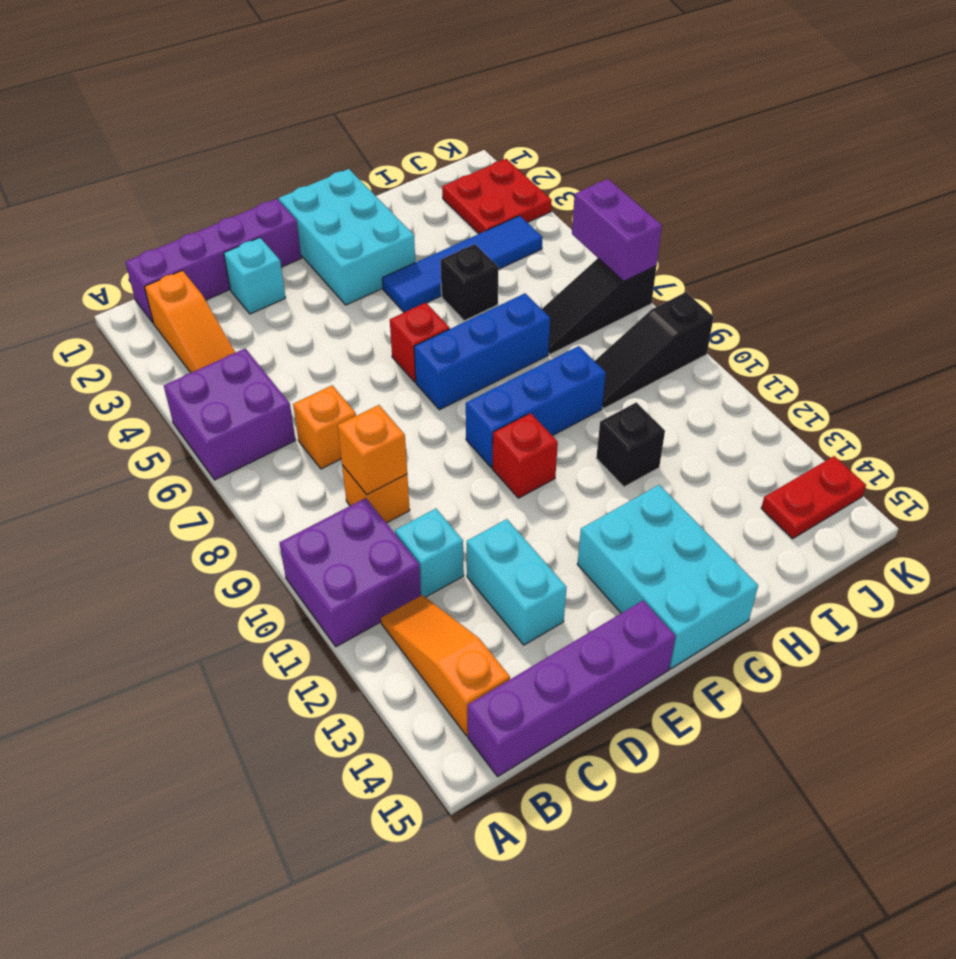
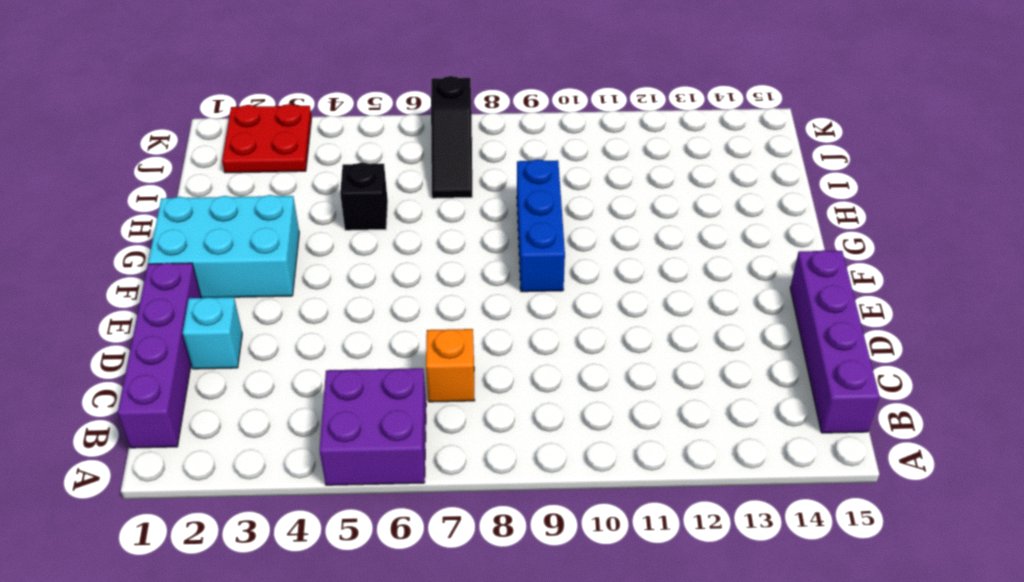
none -> purple brick A10:B11 level 1
none -> orange slope B2:B4 level 1 top 2
none -> orange slope B12:B14 level 1 top 14

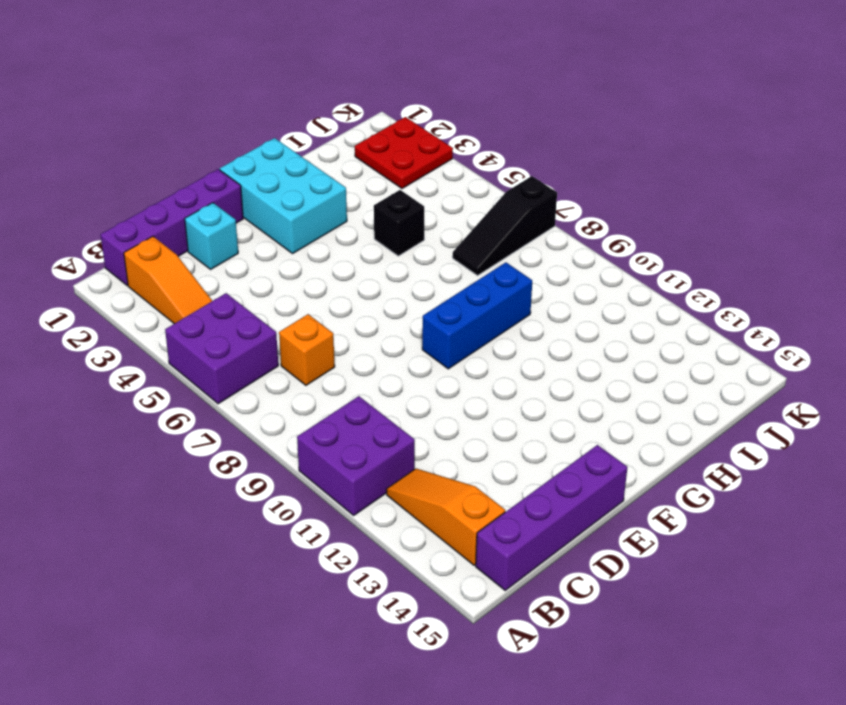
none -> orange brick C9 level 1
none -> cyan brick C11 level 1
none -> cyan brick D12:D13 level 1

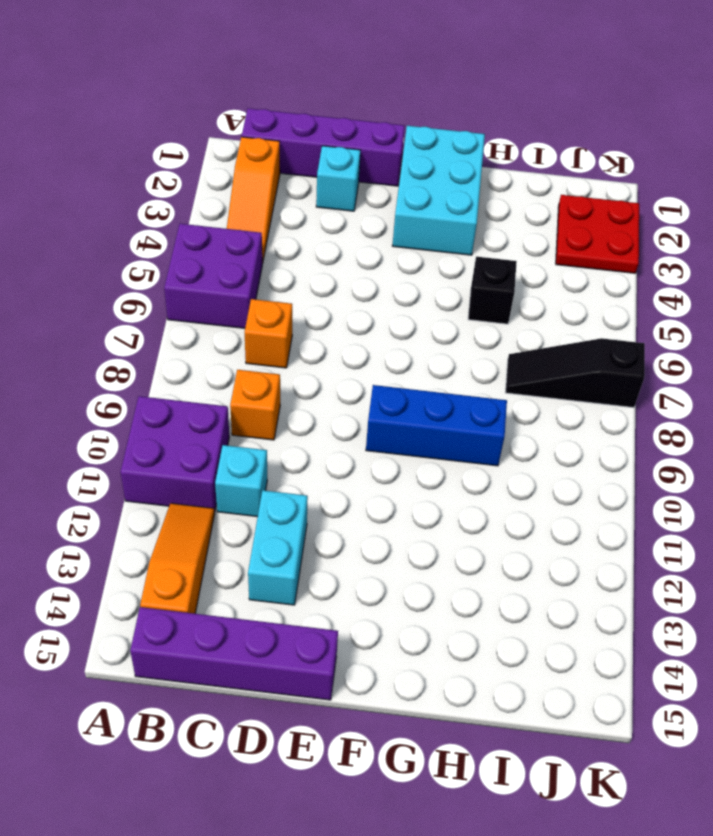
none -> red brick F6 level 1
none -> blue brick F7:H7 level 1
none -> red brick F10 level 1

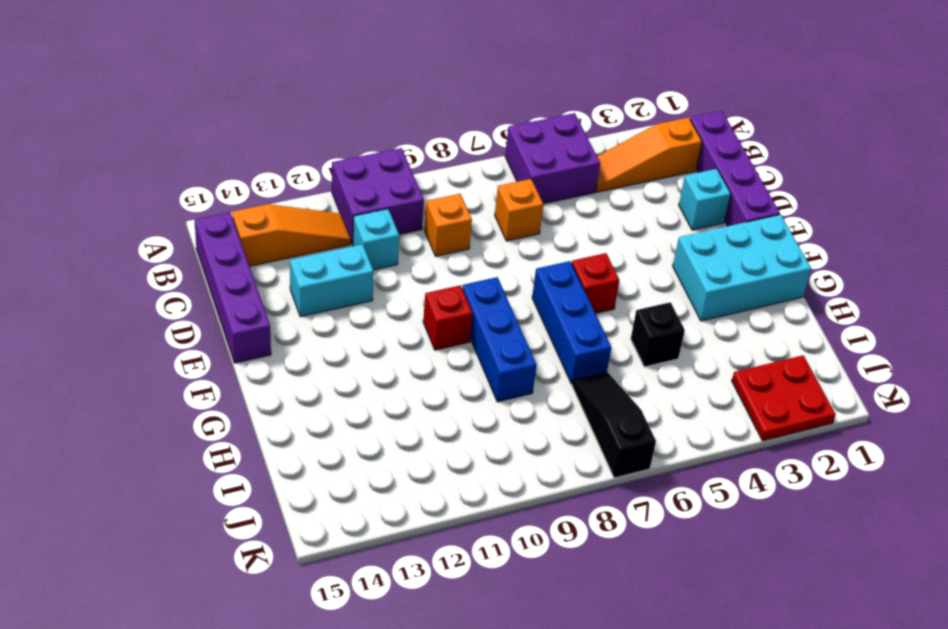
none -> cyan brick F13:G15 level 1
none -> blue tile G4:J4 level 1
none -> black brick H11 level 1

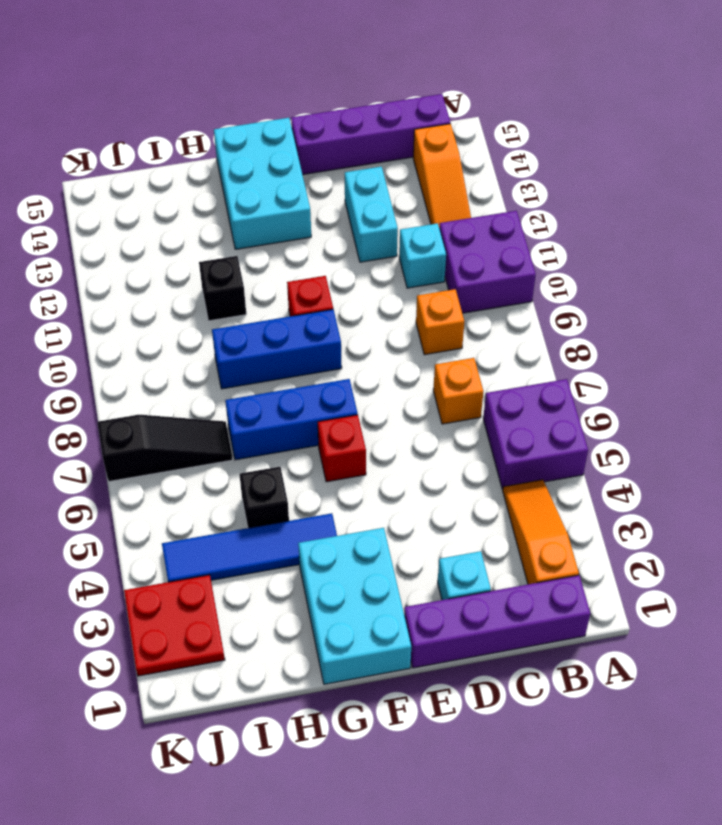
none -> black slope I9:K9 level 1 top K
none -> red plate J14:K14 level 1
none -> orange brick C9 level 2

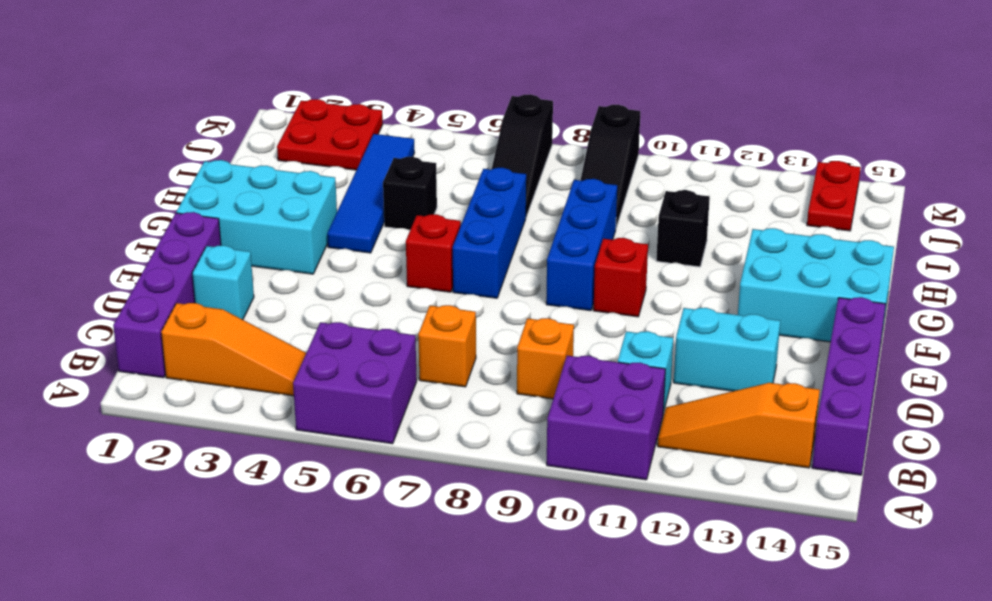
none -> orange brick C9 level 2
none -> purple brick K6:K7 level 2

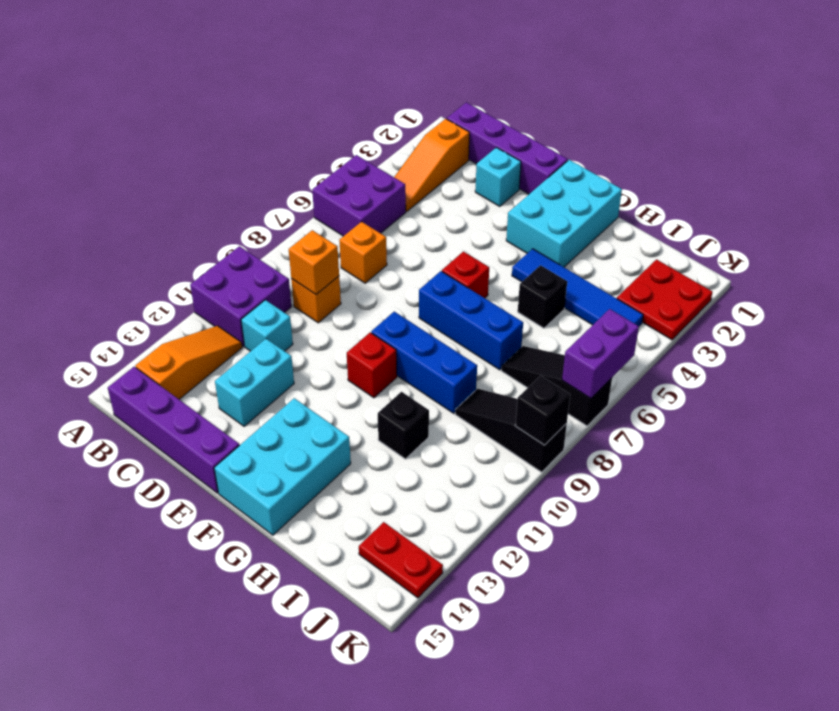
black brick K9 level 2 -> none

